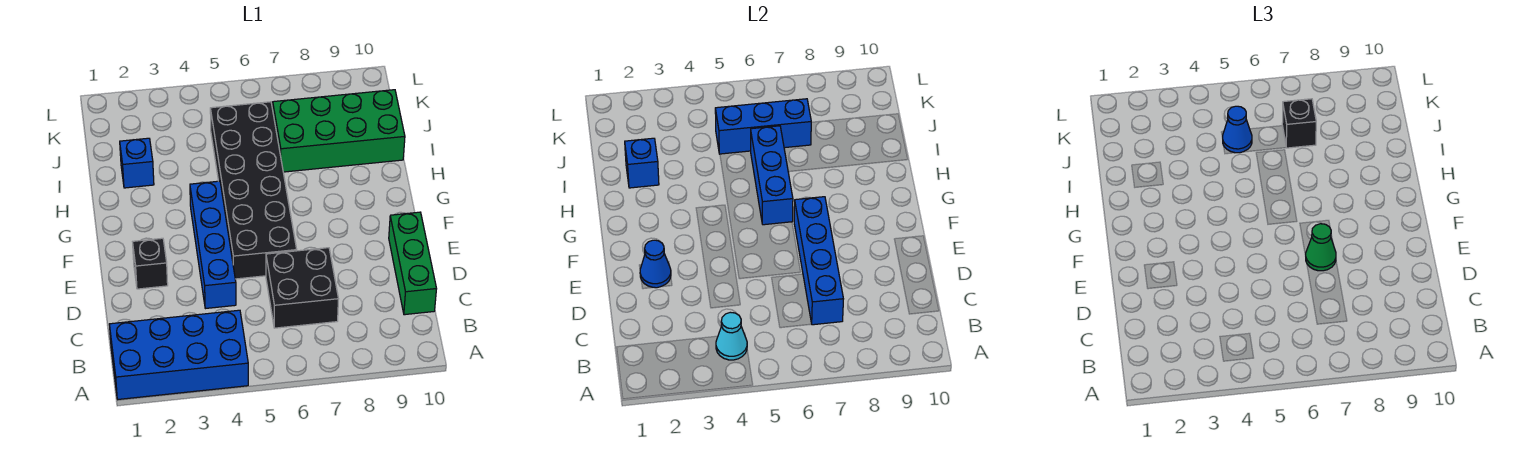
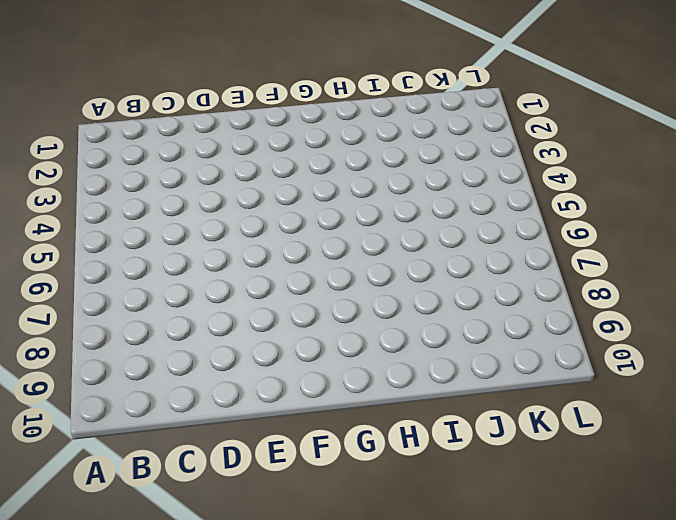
none -> blue brick A1:B4 level 1
none -> black brick C6:D7 level 1
none -> green brick C10:E10 level 1

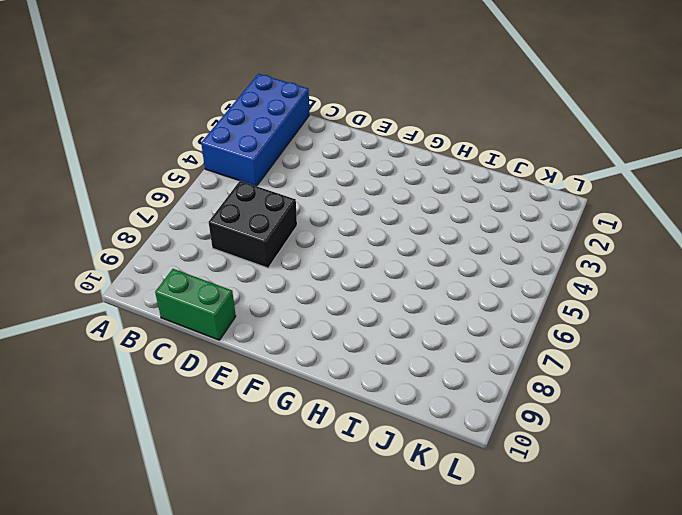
green brick C10:D10 level 1 -> green brick C10:E10 level 1
none -> blue brick D4:G4 level 1
none -> black brick E2 level 1
none -> black brick E5:J6 level 1

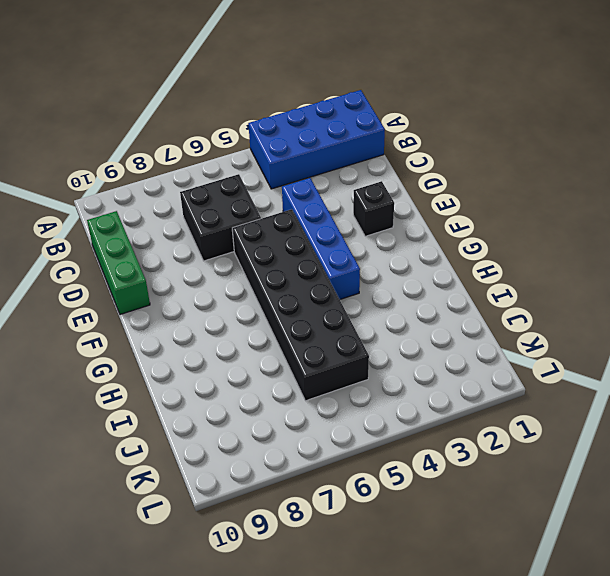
none -> blue brick I2 level 1
none -> green brick I7:J10 level 1
none -> cyan cone B4 level 2

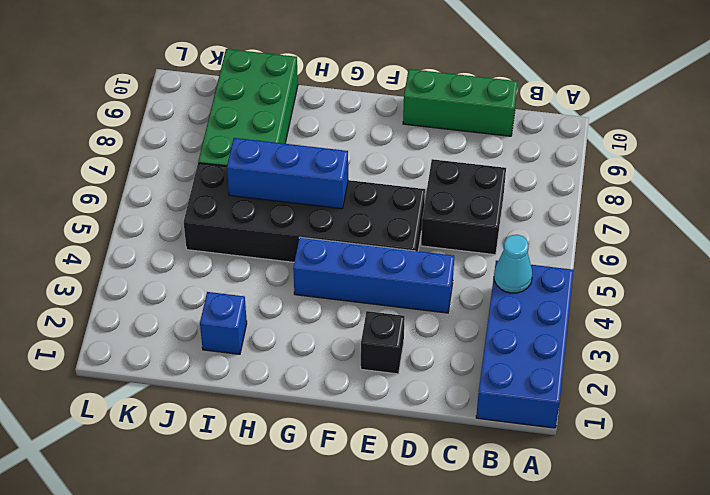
none -> blue brick C7:F7 level 2
none -> blue cone E2 level 2
none -> blue brick I2 level 2

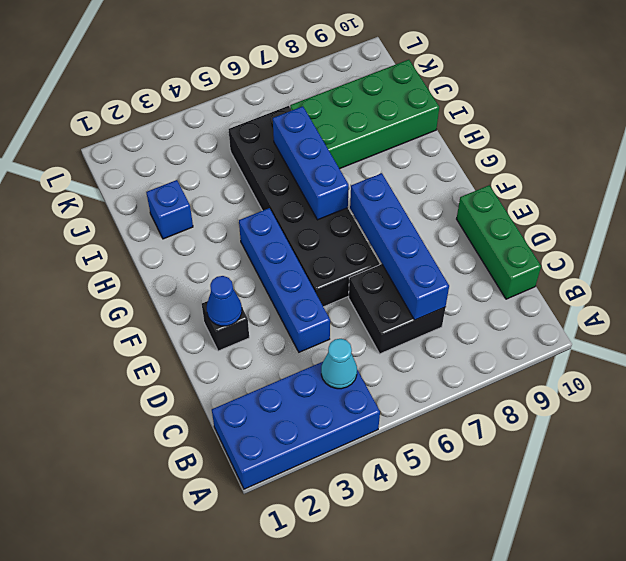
none -> blue brick I2 level 2
none -> blue brick J5:J7 level 2
none -> green cone E7 level 3

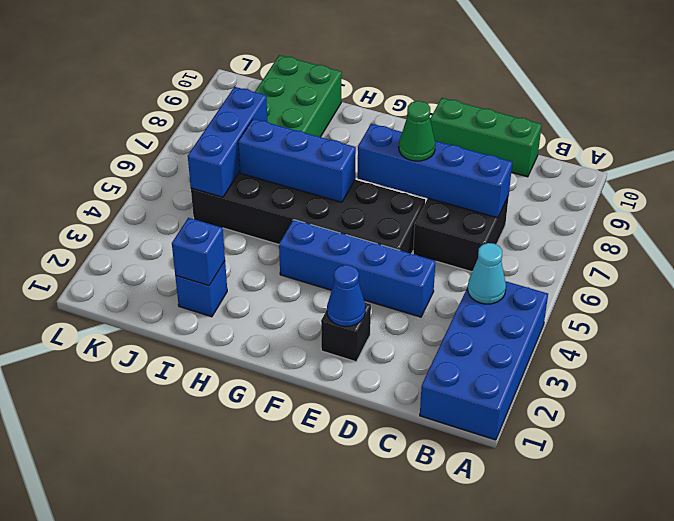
none -> blue cone J5 level 3
none -> black brick J7 level 3

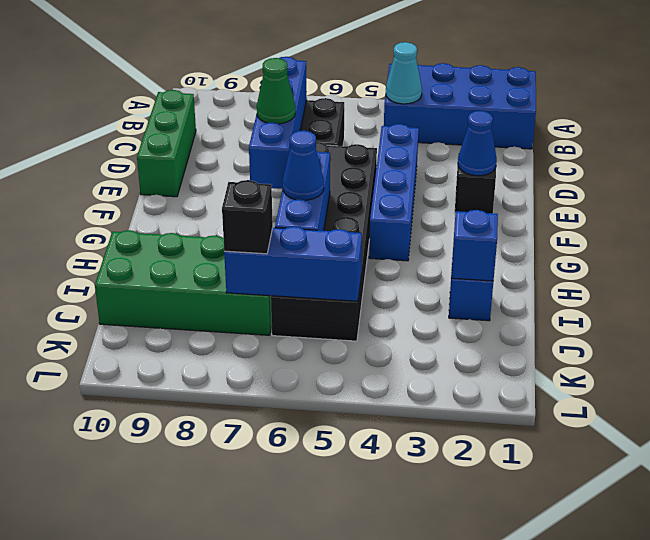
blue cone H6 level 3 -> blue cone J5 level 3

